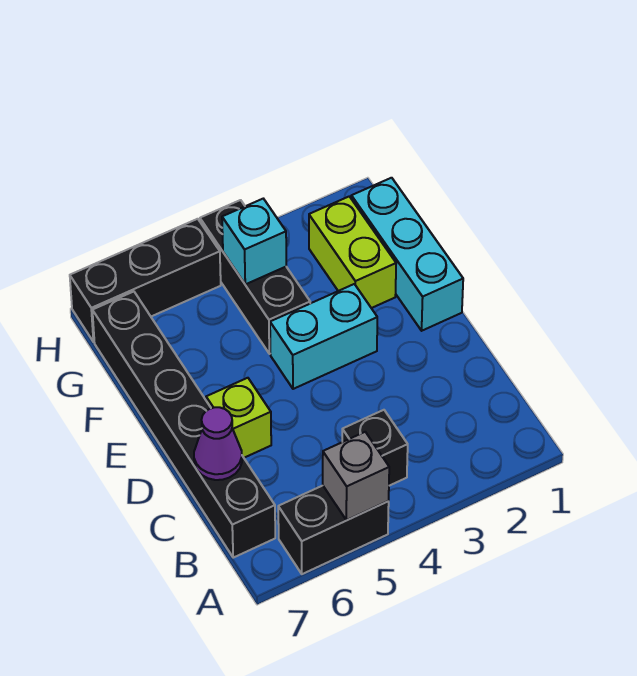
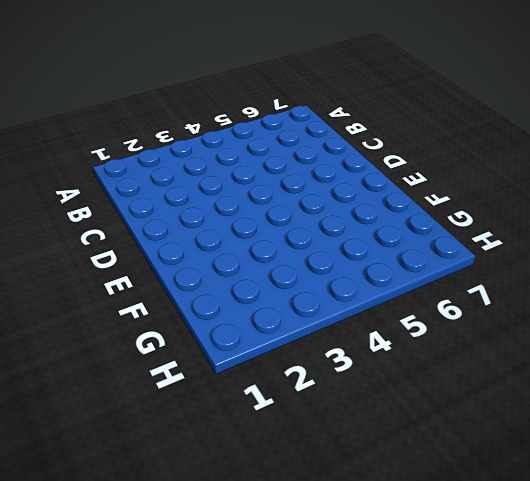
none -> black brick A5:A6 level 1
none -> black brick B4 level 1
none -> black brick B7:G7 level 1

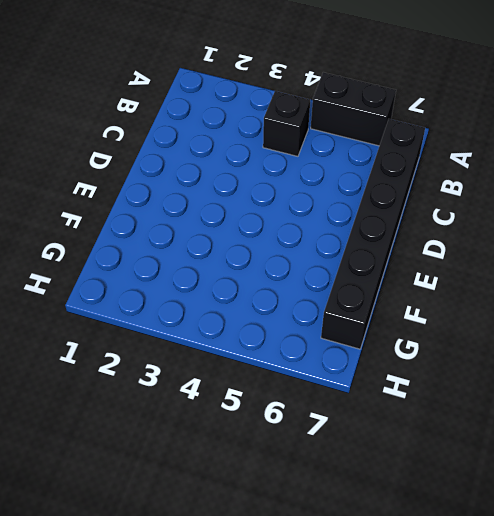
none -> lime brick D6 level 1
none -> cyan brick E1:G1 level 1
none -> cyan brick E3:E4 level 1

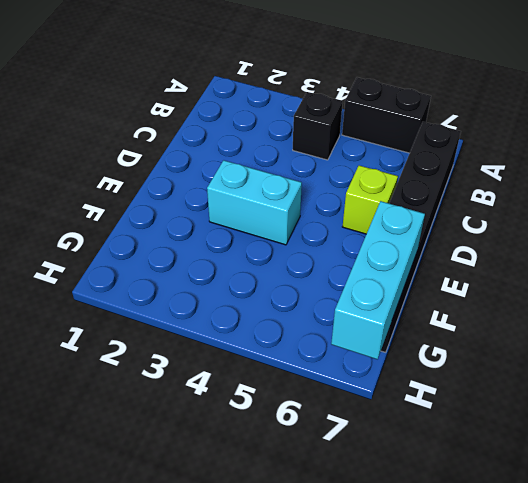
cyan brick F7:H7 level 2 -> cyan brick E1:G1 level 1
none -> lime brick F2:G2 level 1
none -> black brick F4:H4 level 1
none -> black brick H5:H7 level 1

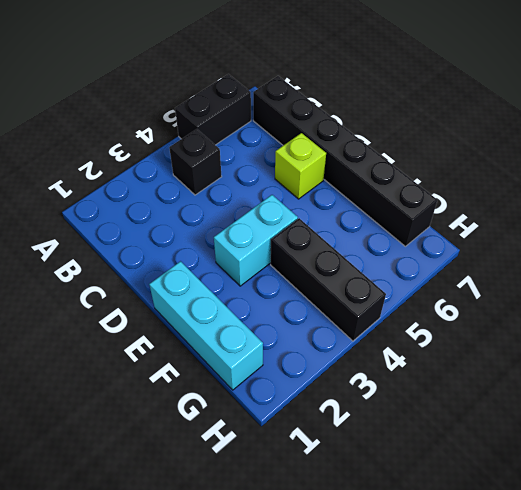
none -> lime brick F2:G2 level 1
none -> black brick H5:H7 level 1
none -> grey brick A5 level 2

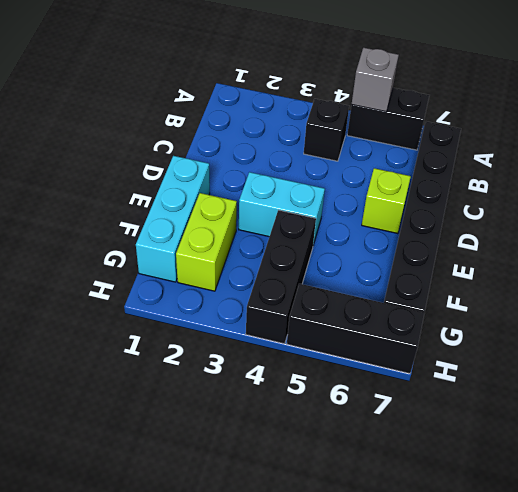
none -> purple cone C7 level 2
none -> cyan brick G4 level 2

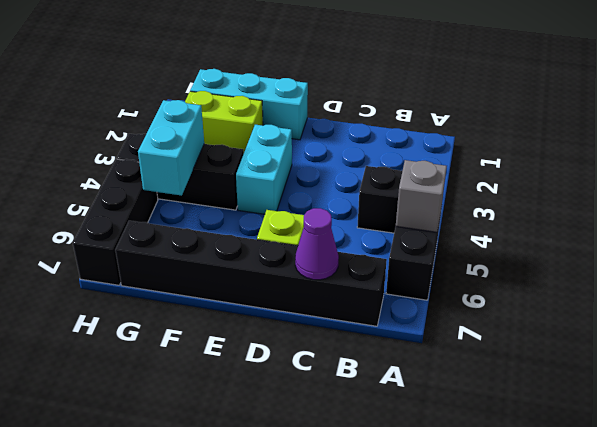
cyan brick G4:G5 level 2 -> cyan brick G4 level 2

